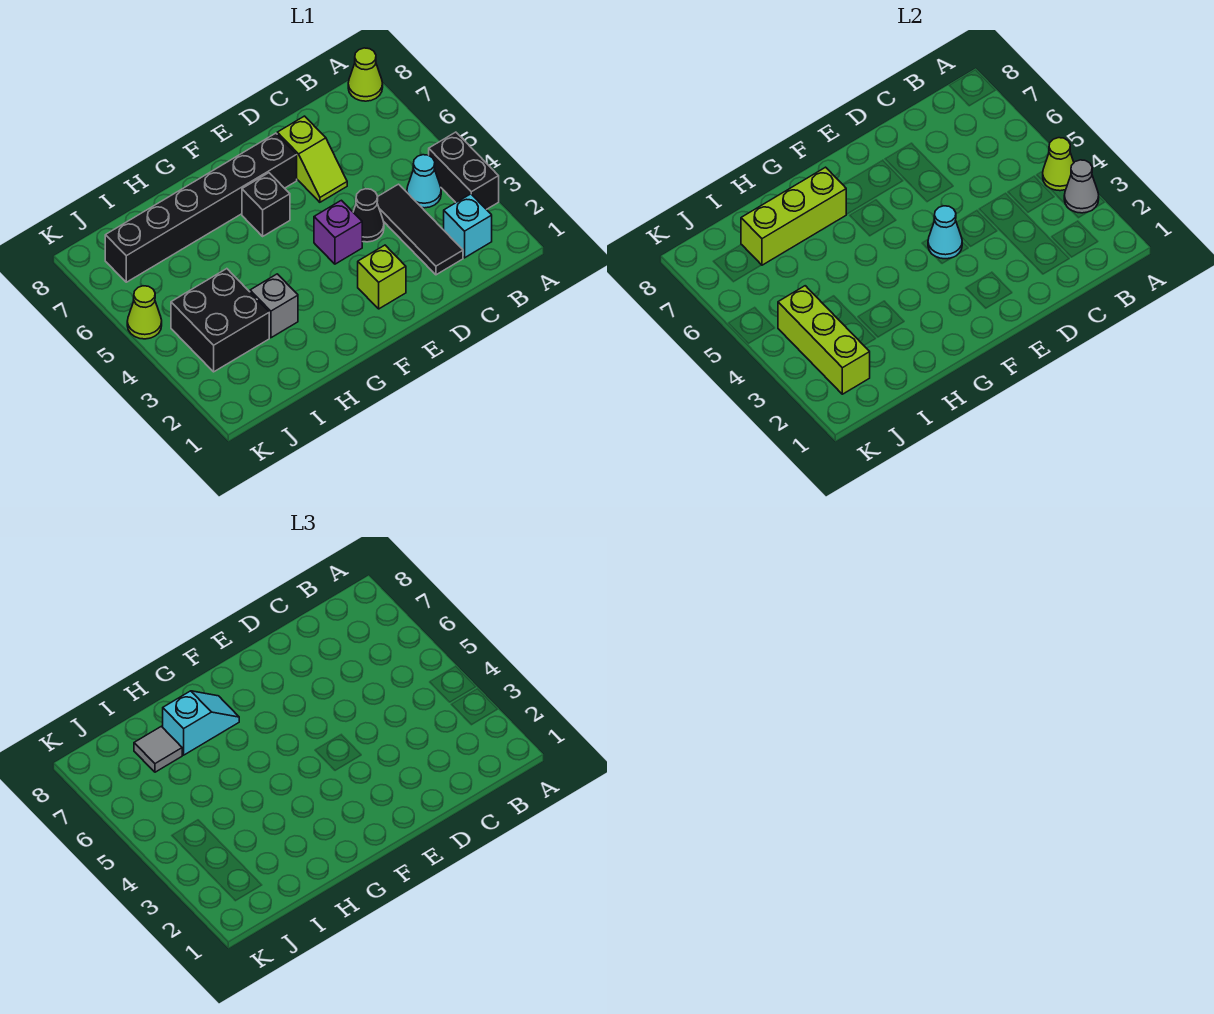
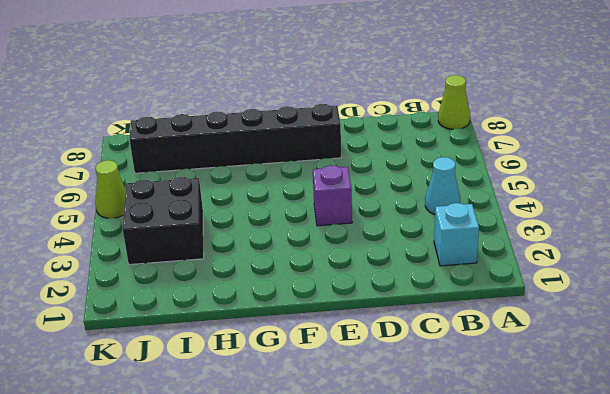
none -> black brick A3:A4 level 1
none -> black tile C2:C4 level 1
none -> black cone D4 level 1

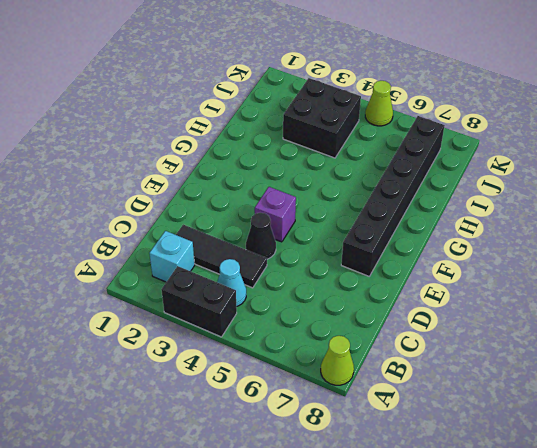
none -> lime slope D6:D7 level 1 top 7
none -> lime brick E2 level 1
none -> black brick F6 level 1

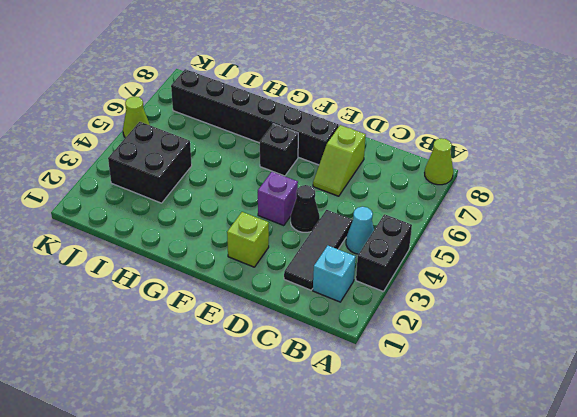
none -> grey brick H3 level 1
none -> grey cone A3 level 2
none -> lime cone A4 level 2

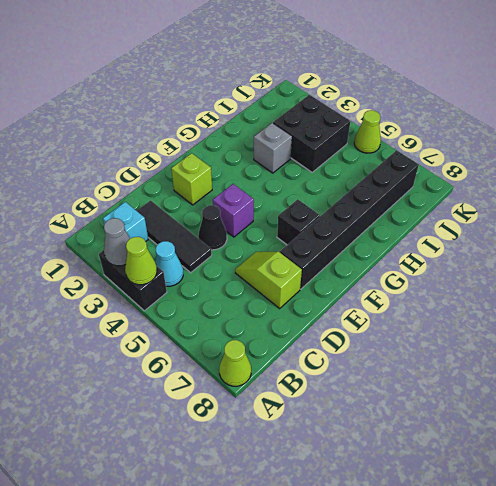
none -> cyan cone E4 level 2
none -> lime brick G7:I7 level 2
none -> lime brick J2:J4 level 2

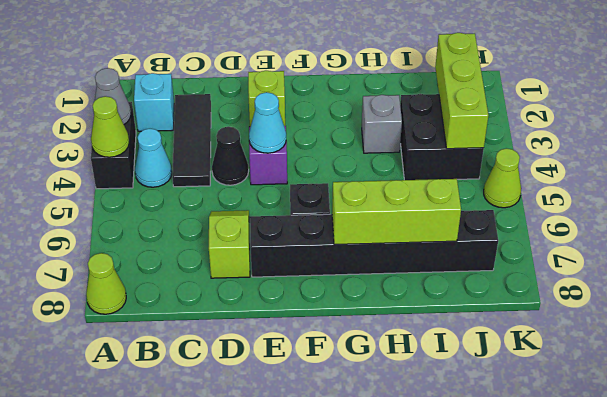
none -> cyan slope G7:H7 level 3 top H
none -> grey tile I7 level 3

